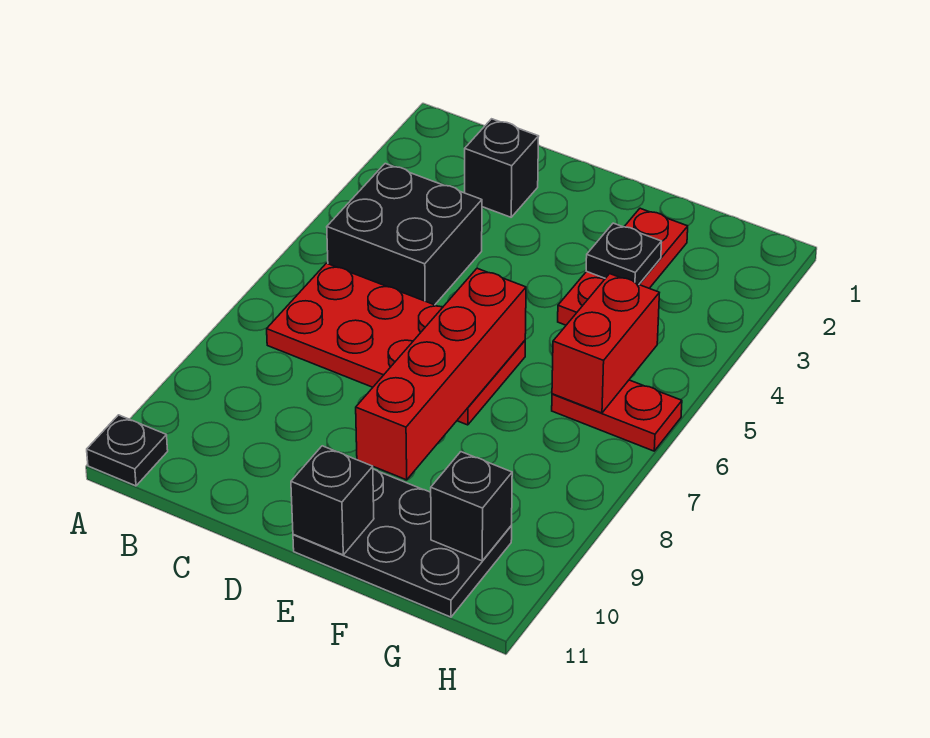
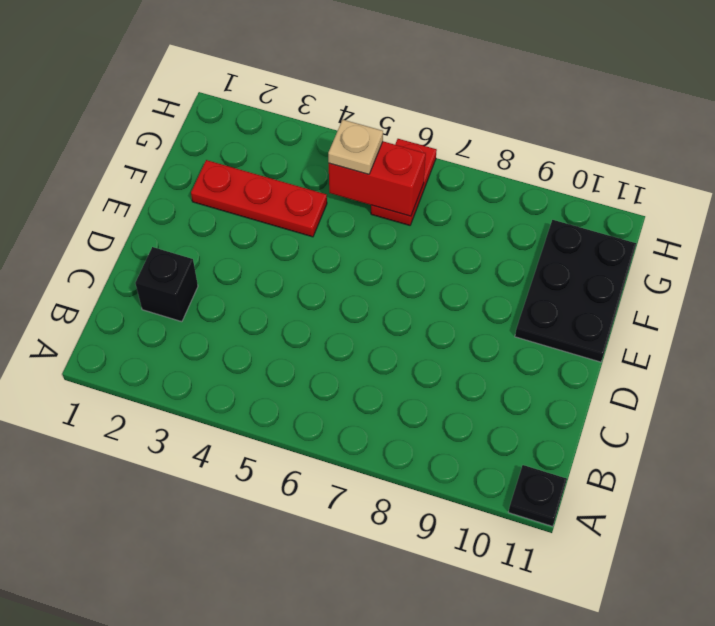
tan plate G5 level 3 -> none
none -> black brick B4:C5 level 1
none -> red plate B6:E7 level 1
none -> red brick E6:E9 level 2

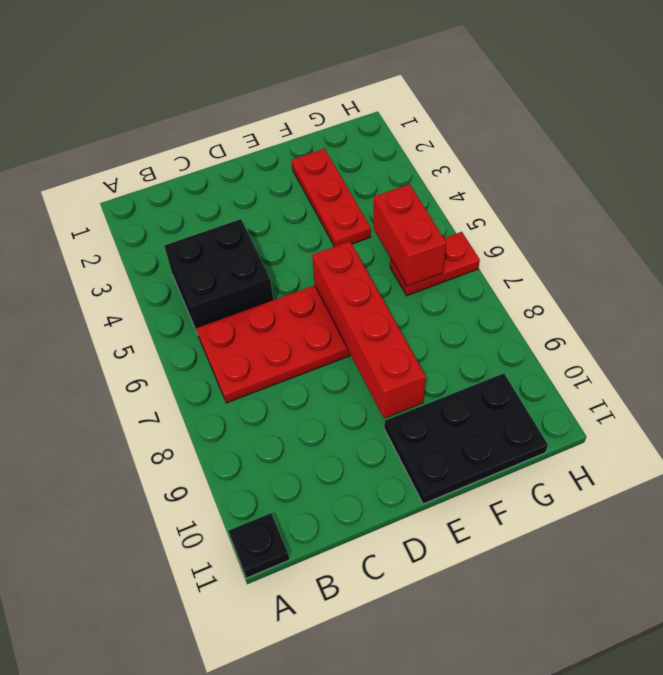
none -> black brick C2 level 1
none -> black brick E11 level 2
none -> black plate F3 level 2

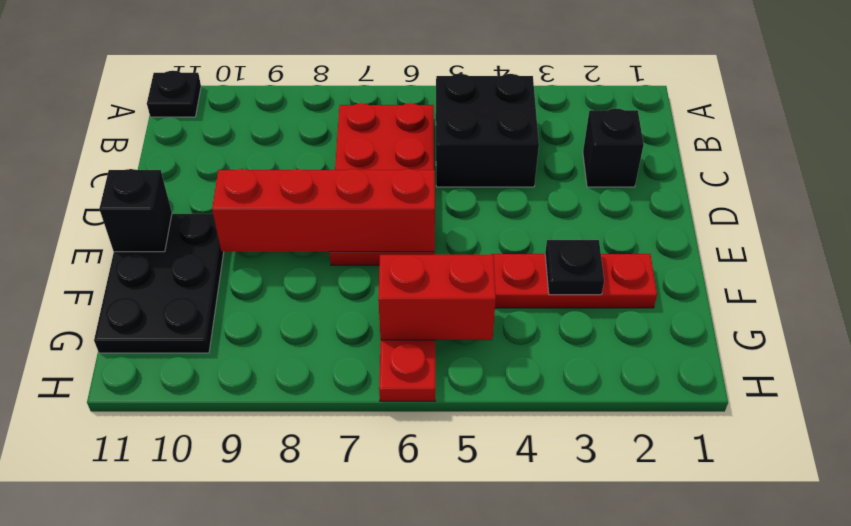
none -> black brick G10 level 2

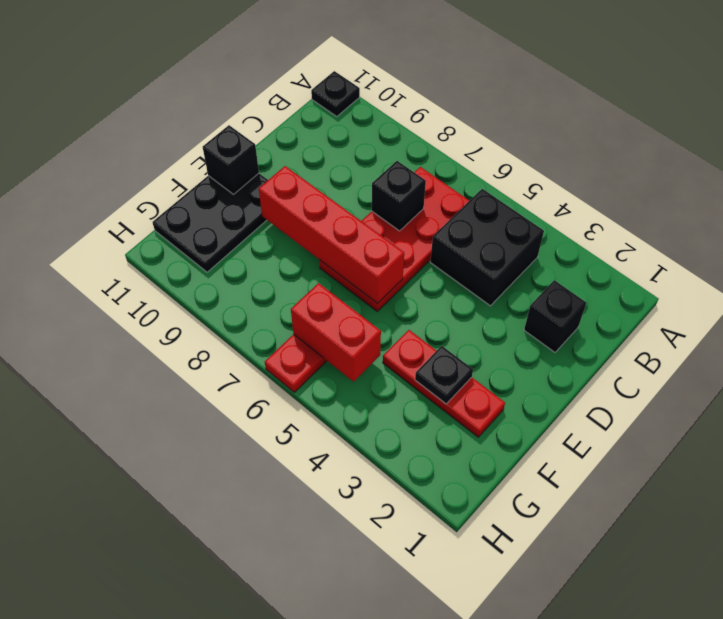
black brick C7 level 2 -> black brick G10 level 2

